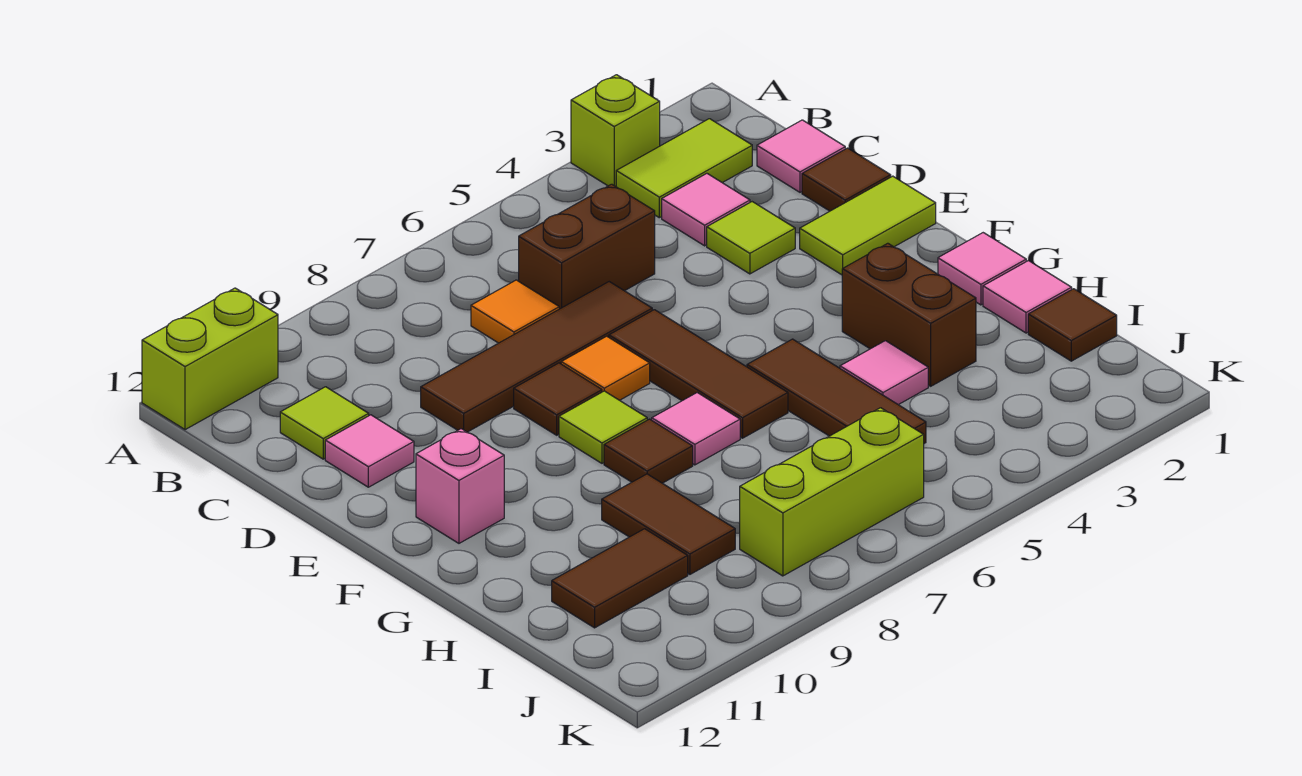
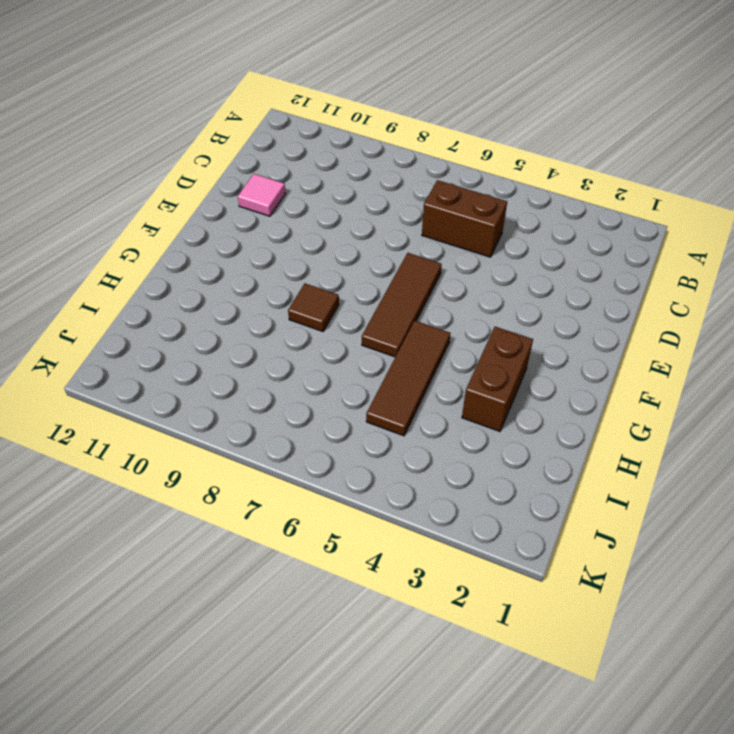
none -> lime brick A3 level 1
none -> lime brick A11:A12 level 1
none -> lime tile B2:B3 level 1

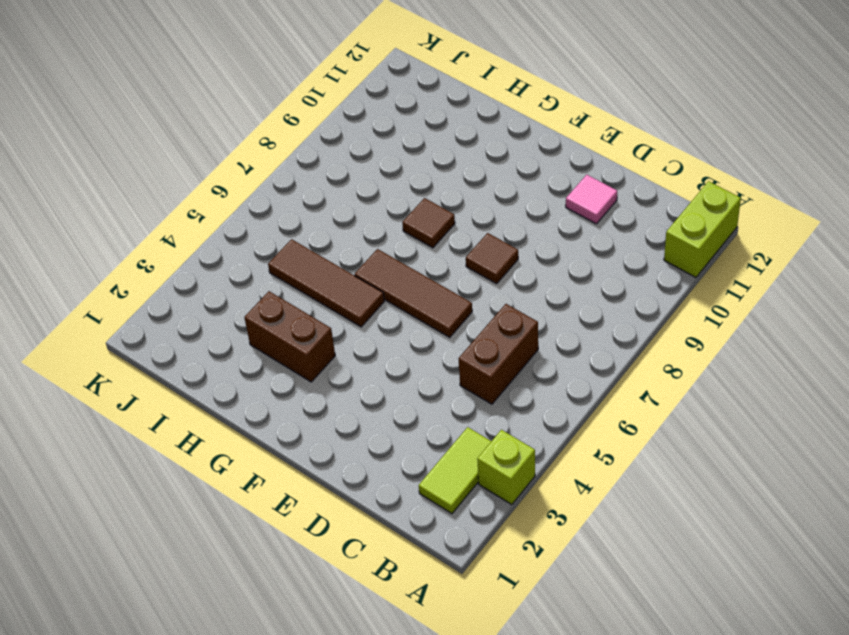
none -> pink tile C1 level 1
none -> pink tile C3 level 1
none -> orange tile C7 level 1

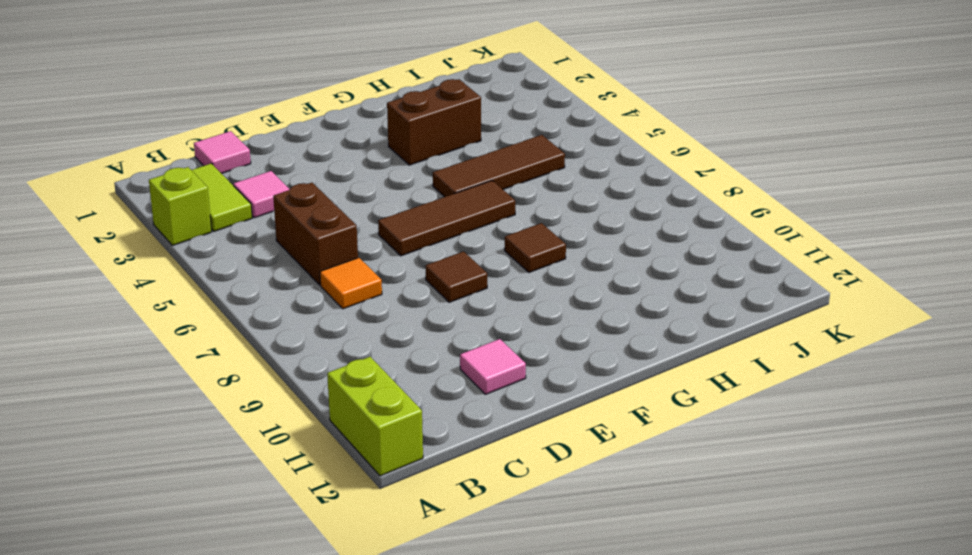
none -> lime tile C11 level 1
none -> brown tile D1 level 1
none -> lime tile D3 level 1

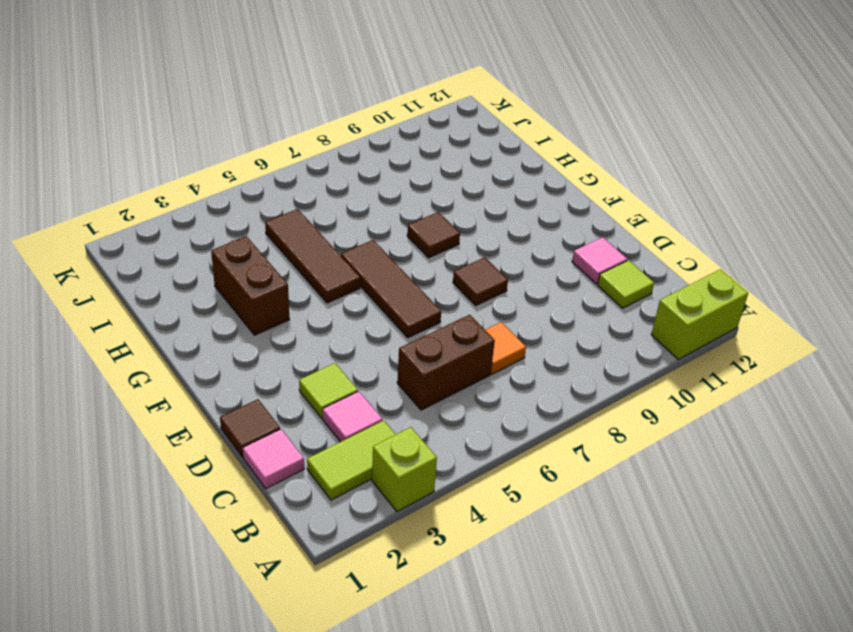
none -> brown tile D6:D9 level 1
none -> lime tile E1:E2 level 1
none -> orange tile E7 level 1

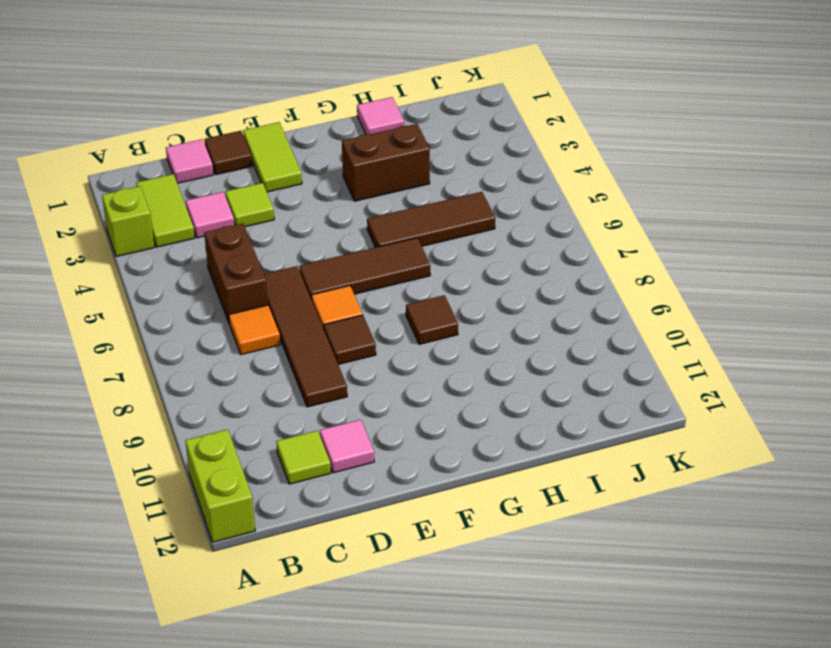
none -> lime tile F8 level 1
none -> pink brick F11 level 1
none -> pink tile G1 level 1

